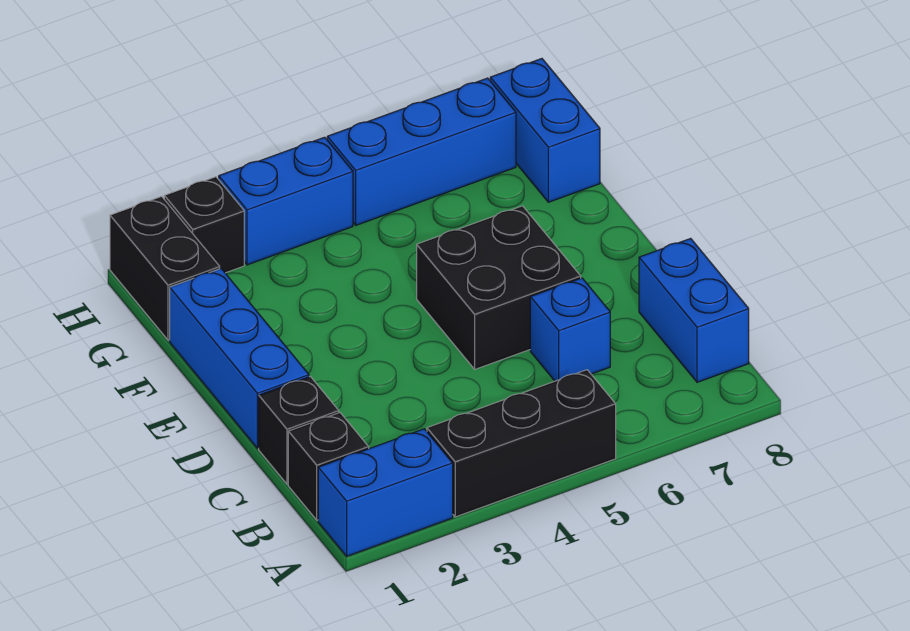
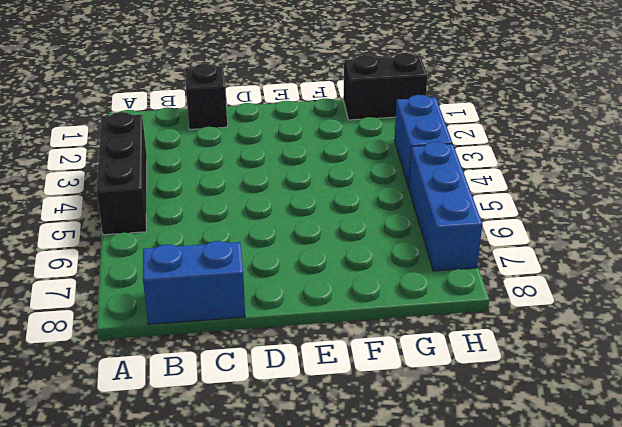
none -> blue brick A1:A2 level 1
none -> black brick B1 level 1
none -> blue brick C6 level 1

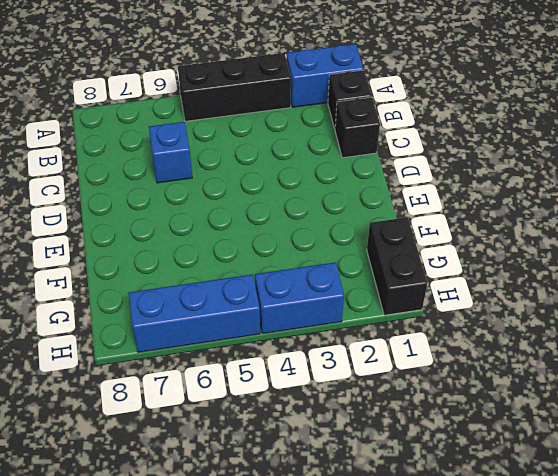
none -> blue brick B8:C8 level 1
none -> blue brick D1:F1 level 1
none -> black brick D5:E6 level 1

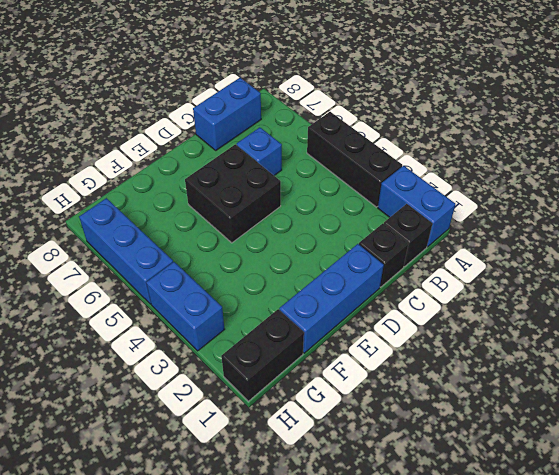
none -> blue brick G8:H8 level 1
none -> black brick H2 level 1

